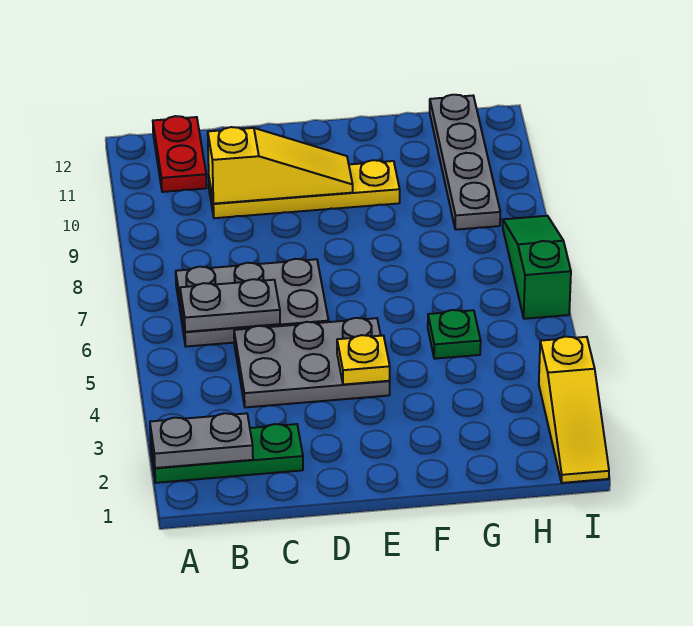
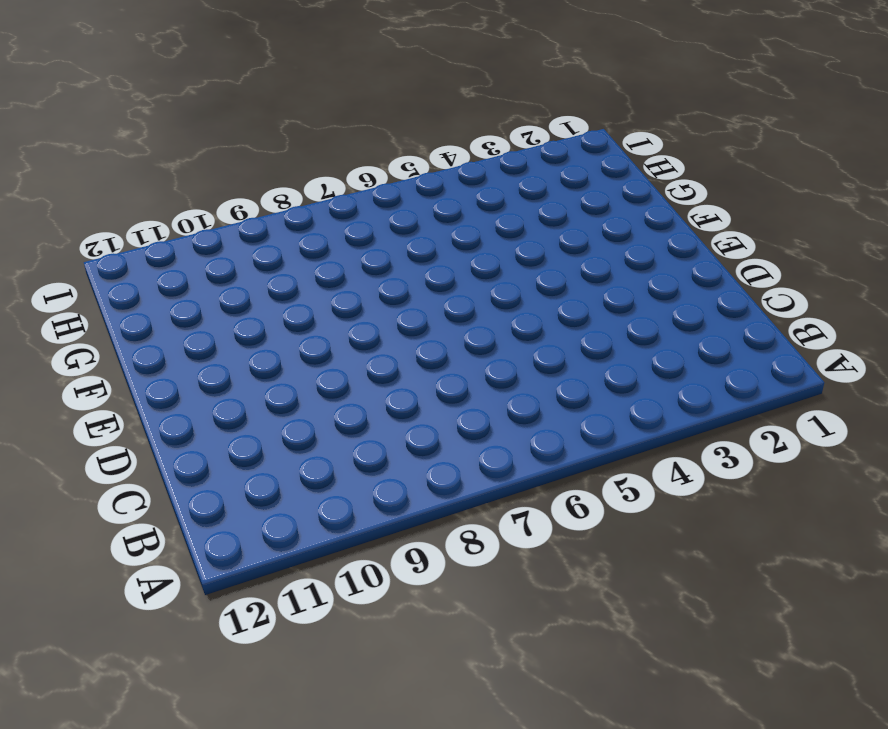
none -> green plate A2:C2 level 1
none -> grey plate B6:D7 level 1
none -> red plate B11:B12 level 1

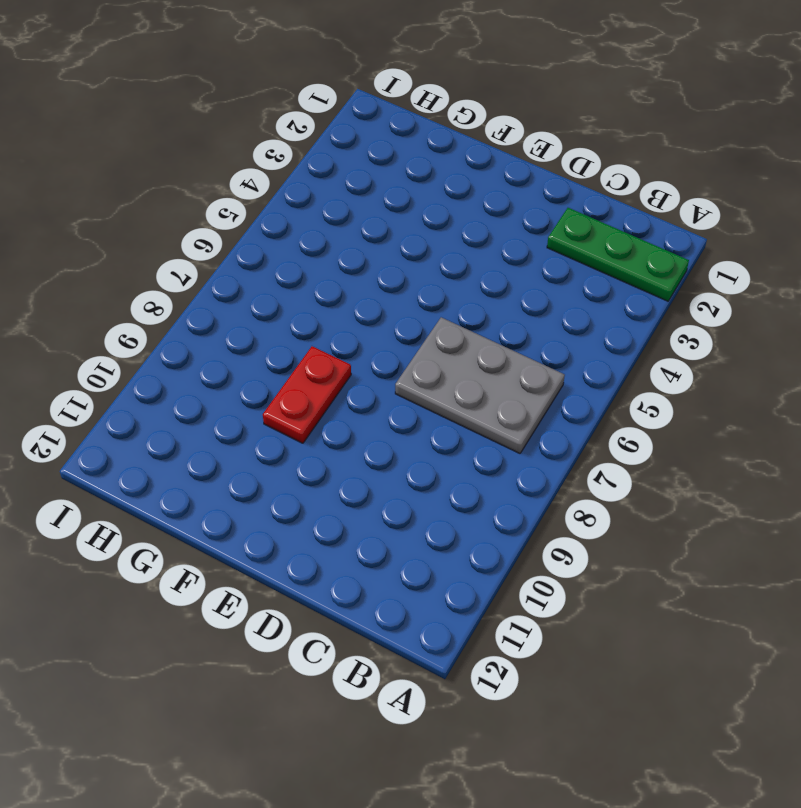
red plate F8:F9 level 1 -> red plate B11:B12 level 1
none -> grey plate C4:E5 level 1
none -> yellow plate C10:F10 level 1
none -> green plate G5 level 1

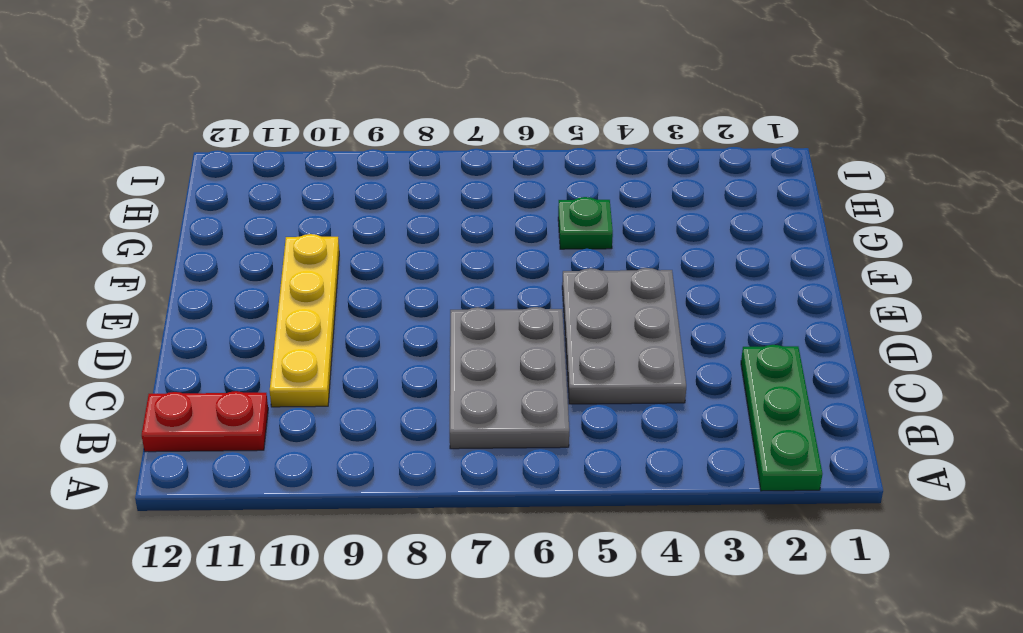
none -> grey plate H9:H12 level 1
none -> yellow slope I1:I3 level 1 top 3
none -> green slope I6:I8 level 1 top 6

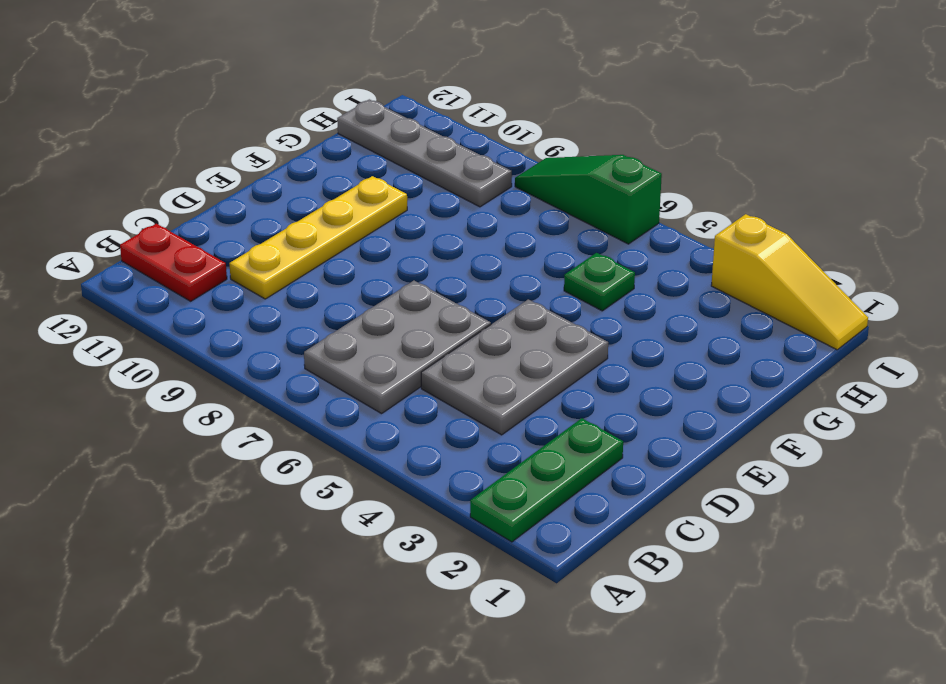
none -> grey plate A2:B2 level 2
none -> grey plate B6:C6 level 2
none -> yellow slope C10:E10 level 2 top C

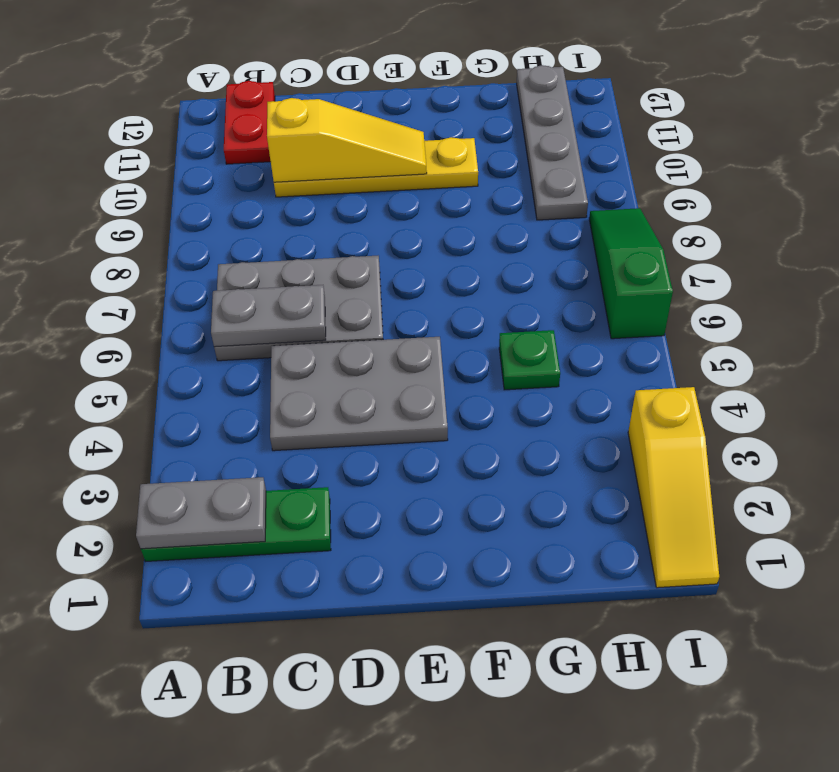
none -> yellow plate E4 level 2

